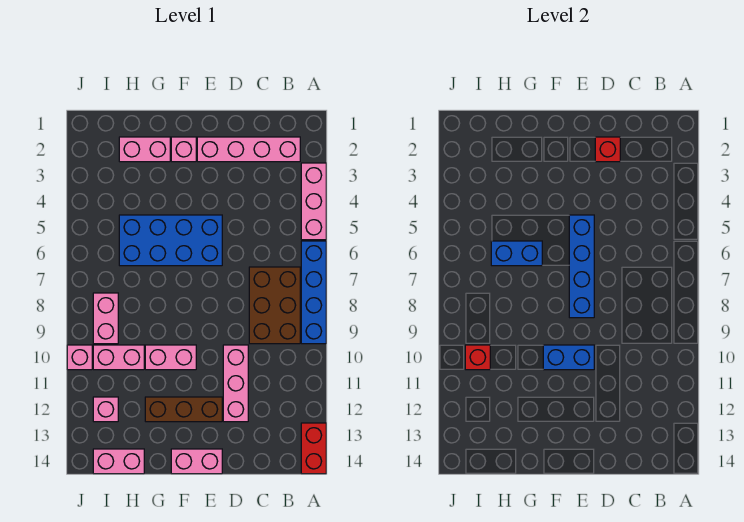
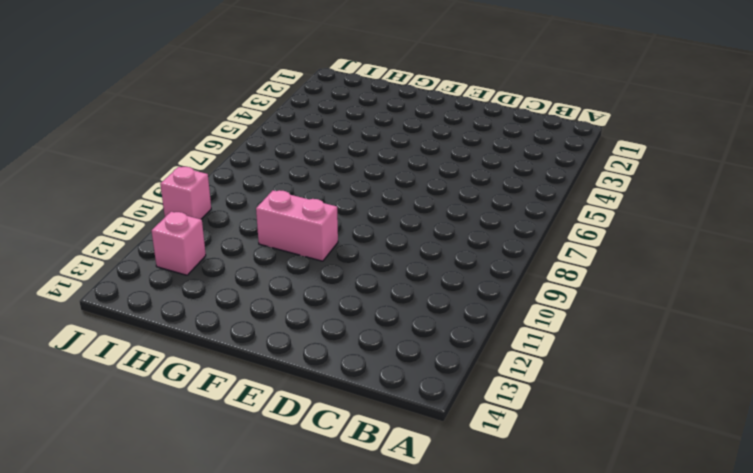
none -> pink brick A3:A5 level 1
none -> blue brick A6:A9 level 1
none -> red brick A13:A14 level 1

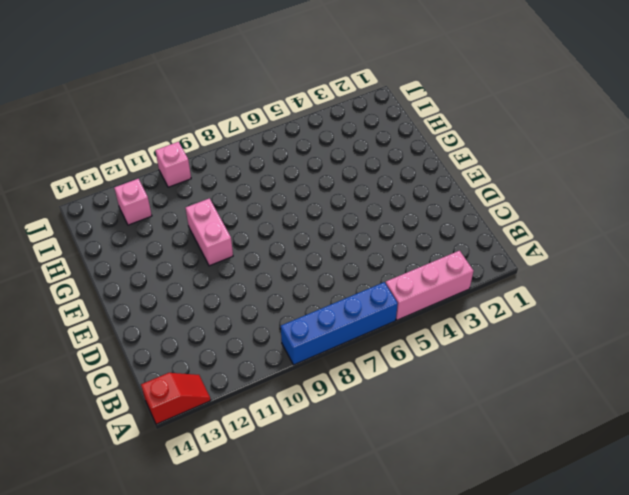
red slope A13:A14 level 1 top 14 -> red brick A13:A14 level 1
none -> pink brick B2:E2 level 1
none -> brown brick B7:C9 level 1
none -> pink brick D10:D12 level 1

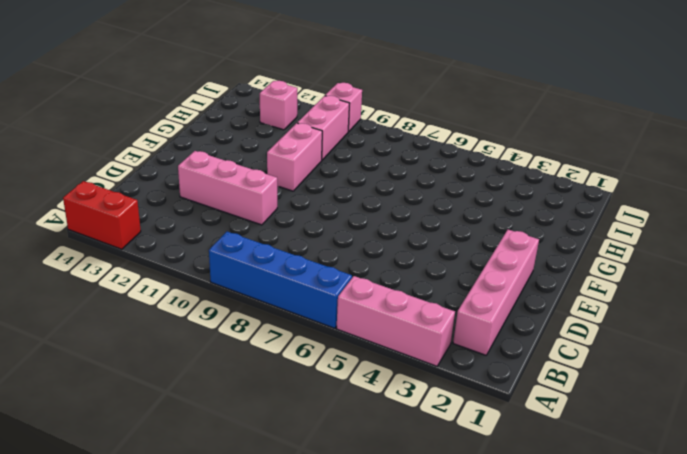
none -> brown brick B7:C9 level 1
none -> blue brick E5:H6 level 1
none -> brown brick E12:G12 level 1

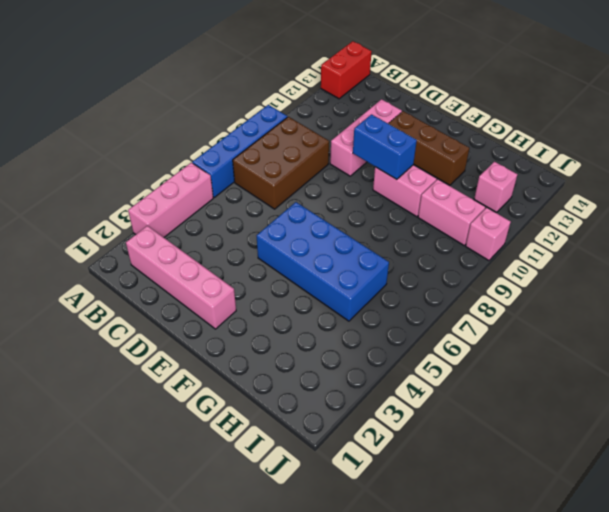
none -> pink brick E14:F14 level 1
none -> pink brick F2 level 1
none -> pink brick G2:H2 level 1

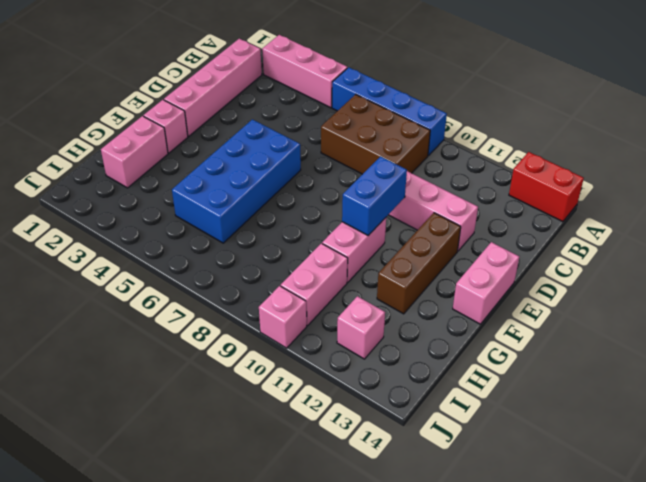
none -> pink brick H14:I14 level 1
none -> pink brick I8:I9 level 1
none -> red brick D2 level 2

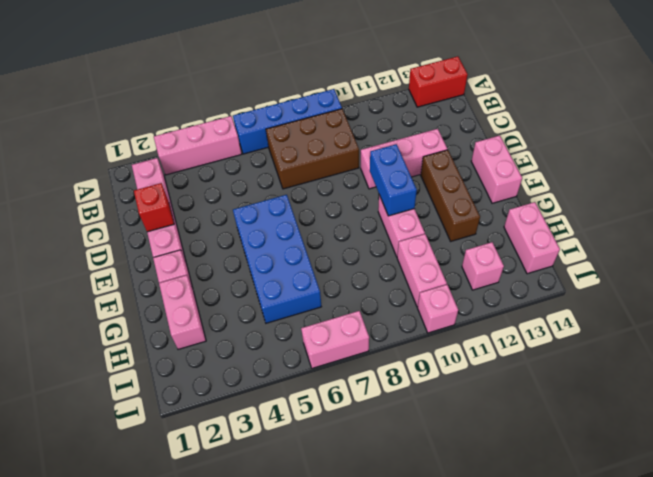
pink brick J6:J7 level 1 -> pink brick I8:I9 level 1
none -> blue brick E5:E8 level 2
none -> blue brick G6:H6 level 2
none -> red brick I10 level 2

